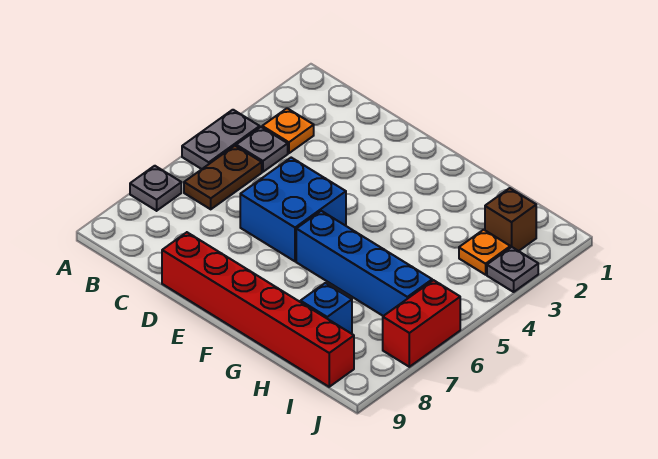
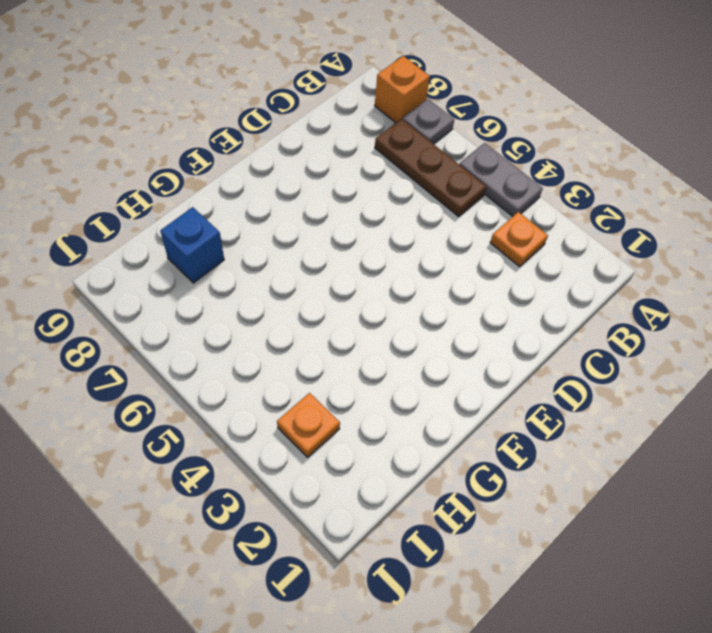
orange brick A8 level 1 -> none
brown plate B5:B7 level 1 -> brown plate B5:B6 level 1
none -> grey plate B4 level 1
none -> blue brick D5:E6 level 1
none -> red brick D9:I9 level 1

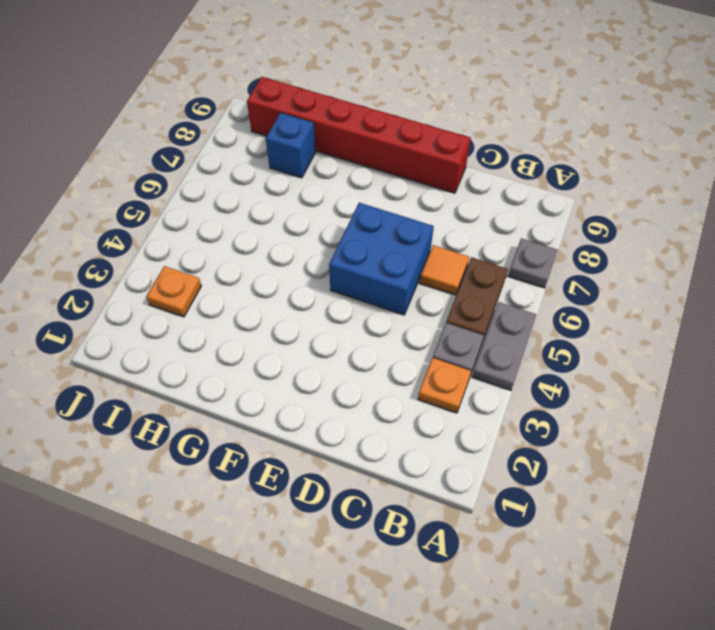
orange tile C6 level 1 -> none
none -> blue brick F6:I6 level 1
none -> brown brick I2 level 1
none -> grey plate J3 level 1

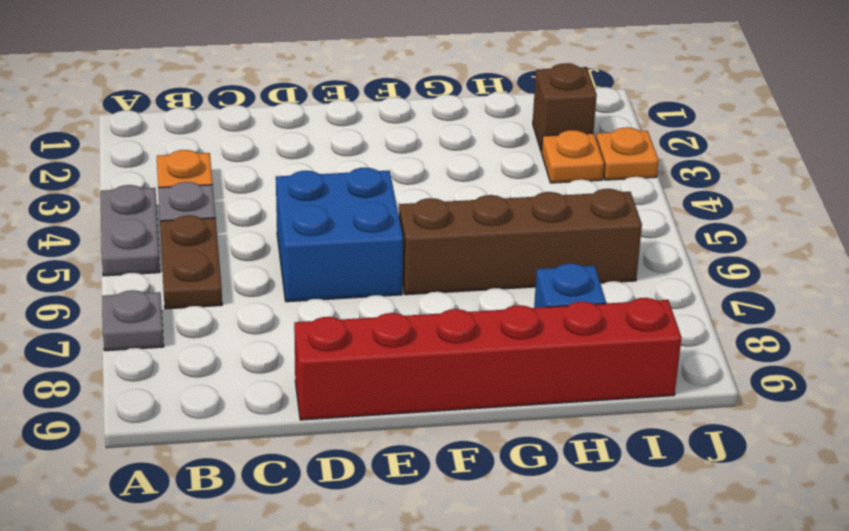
brown brick F6:I6 level 1 -> blue brick F6:I6 level 1
orange plate J3 level 1 -> grey plate J3 level 1
none -> red brick J6:J7 level 1

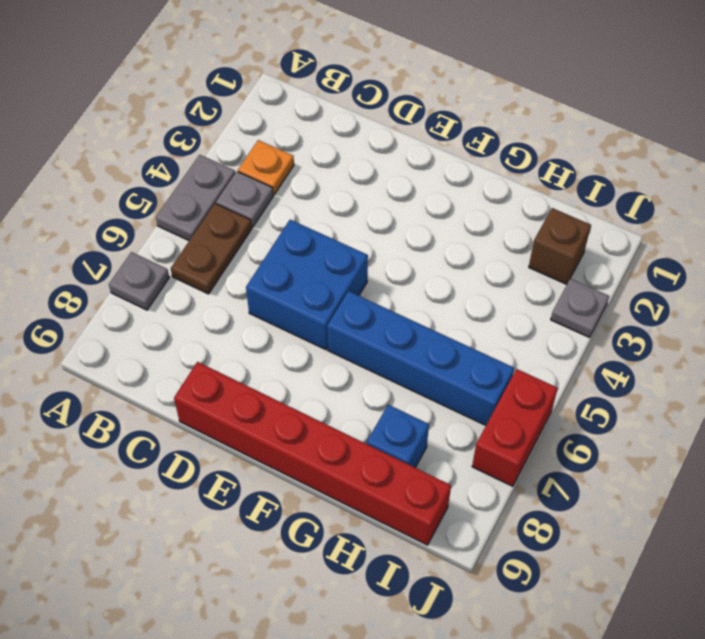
none -> orange plate I3 level 1

